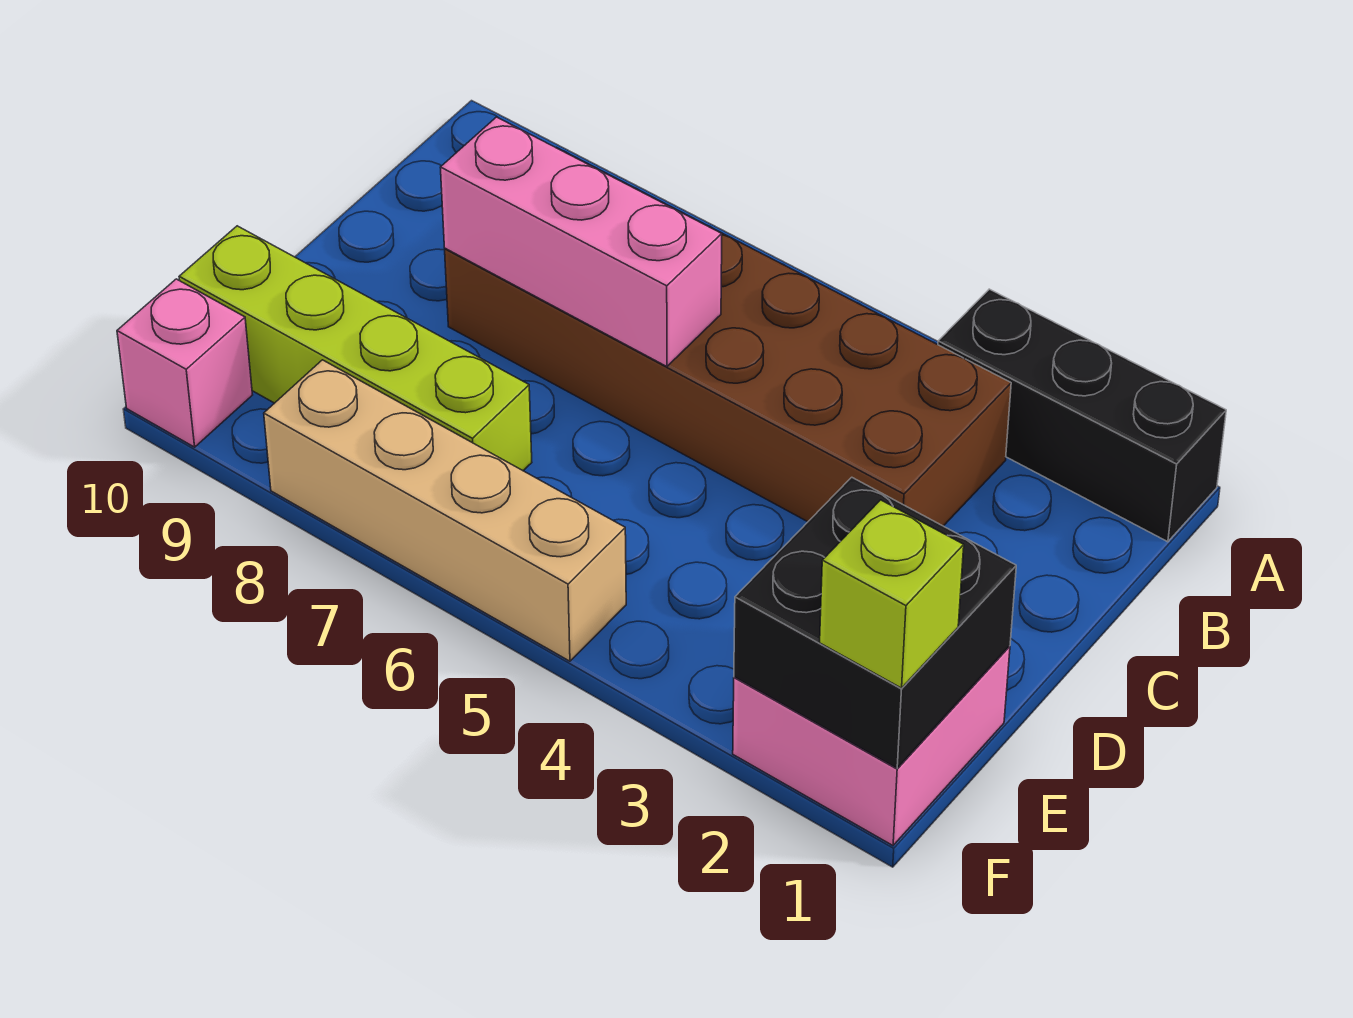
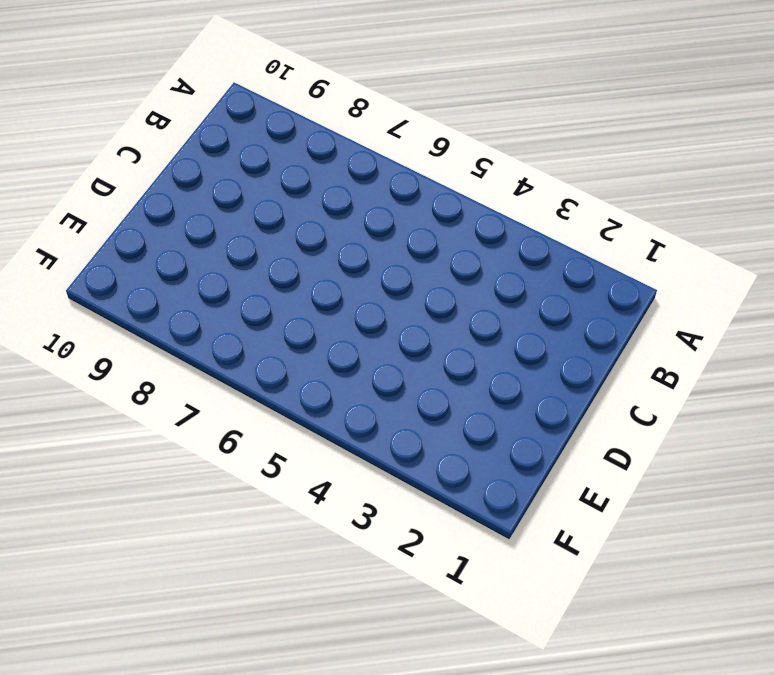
none -> black brick A1:A3 level 1
none -> brown brick B3:C8 level 1

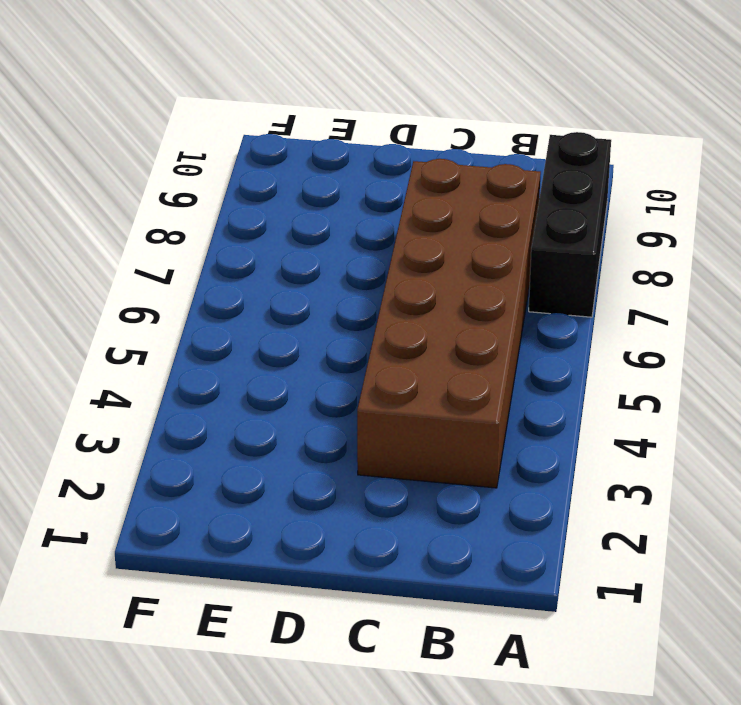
black brick A7:A9 level 1 -> black brick A1:A3 level 1
none -> pink brick E1:F2 level 1
none -> lime brick E7:E10 level 1

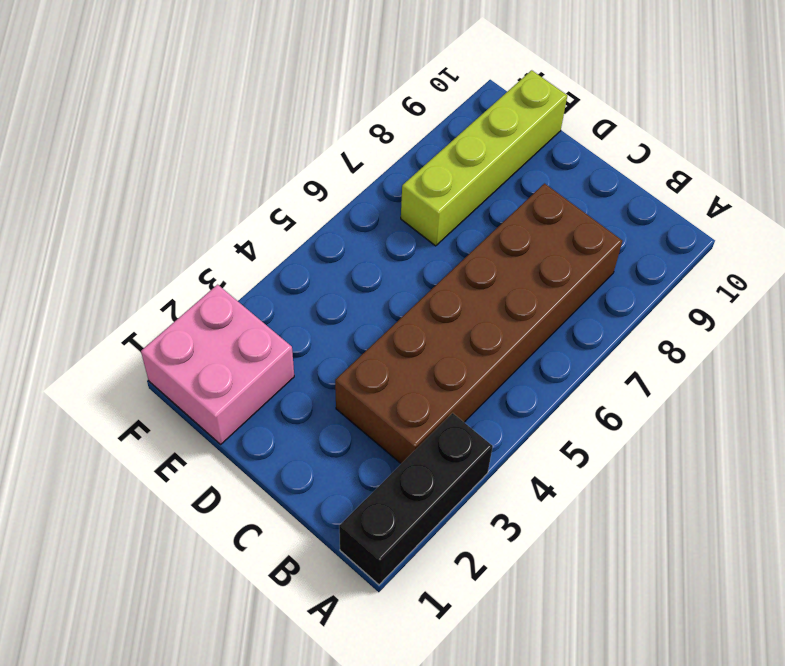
none -> tan brick F5:F8 level 1
none -> pink brick F10 level 1

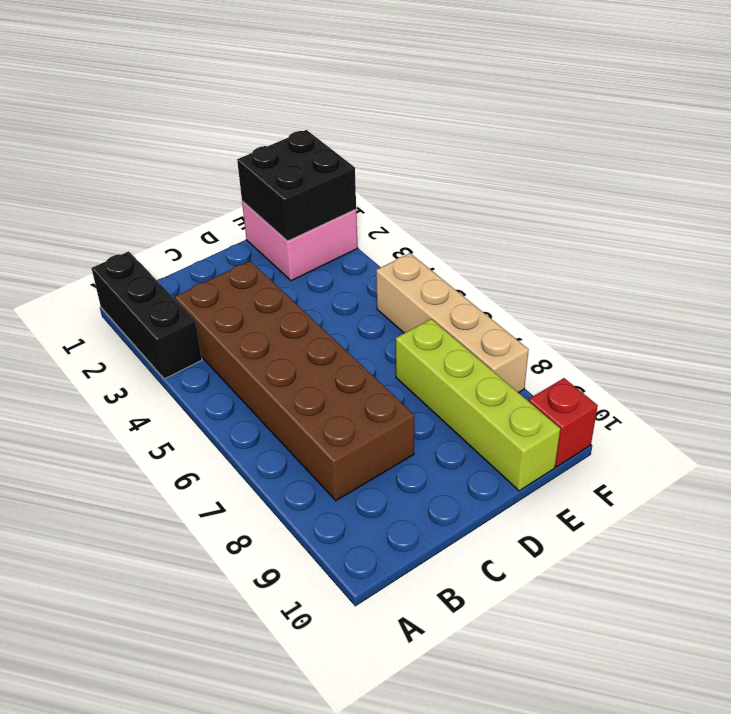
red brick F10 level 1 -> pink brick F10 level 1
none -> pink brick C6:C8 level 2
none -> lime brick F1 level 3

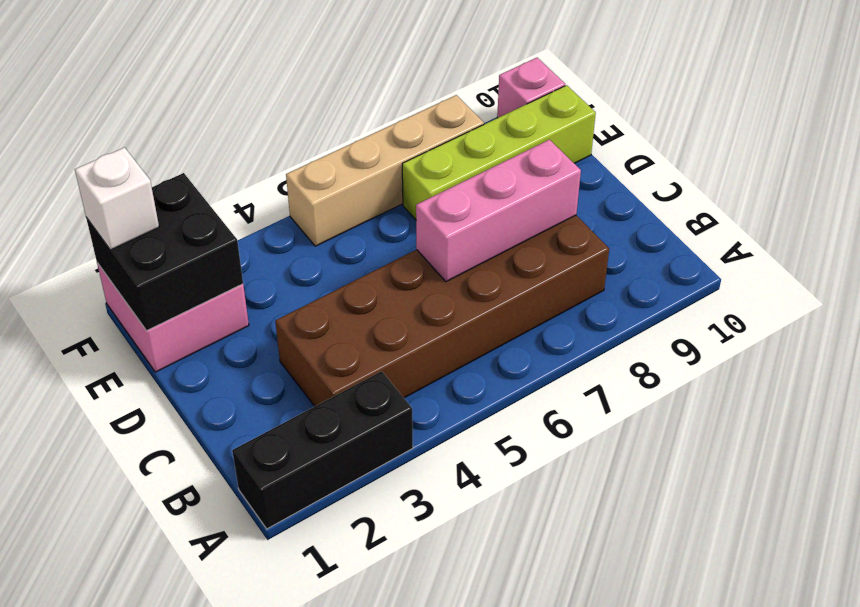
white brick F1 level 3 -> lime brick F1 level 3

